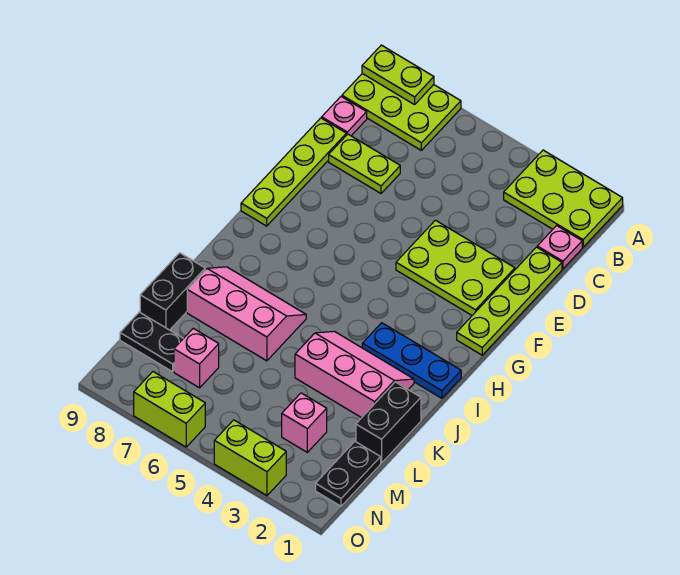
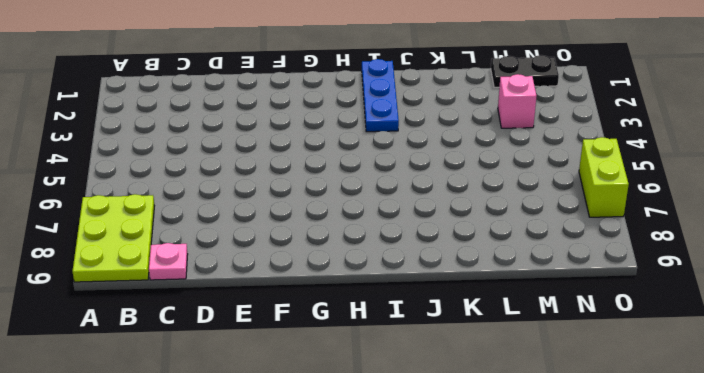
none -> lime plate A1:B3 level 1
none -> pink plate C1 level 1
none -> lime plate D1:G1 level 1

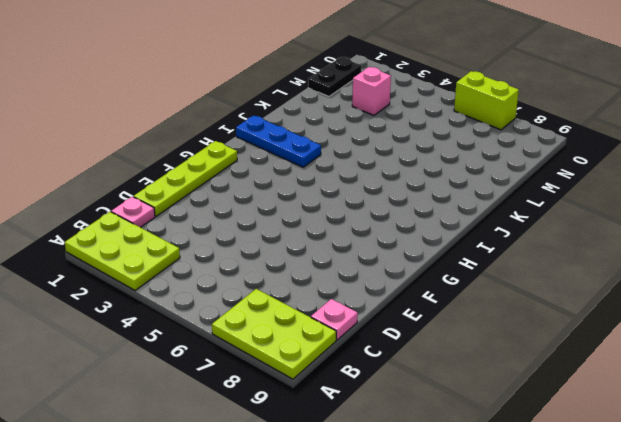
none -> lime plate D7:D8 level 1
none -> lime plate D9:G9 level 1
none -> lime plate E2:F4 level 1

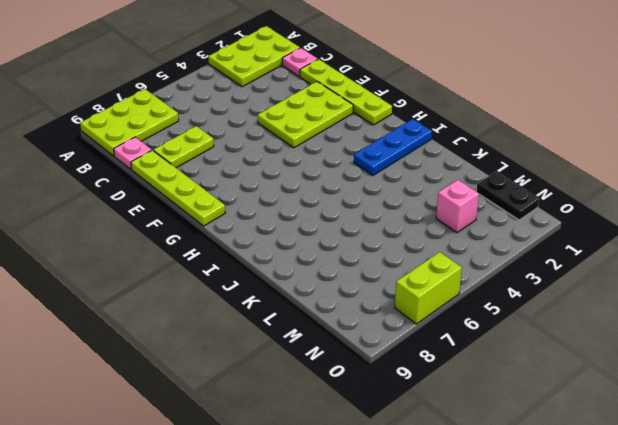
none -> pink slope J2:K4 level 1 top K
none -> pink slope J6:K8 level 1 top K
none -> black brick K1:L1 level 1

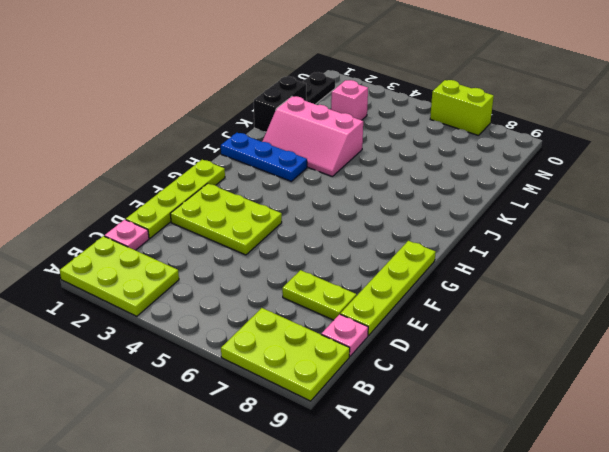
none -> pink slope J6:K8 level 1 top K
none -> black brick K9:L9 level 1
none -> pink brick M7 level 1

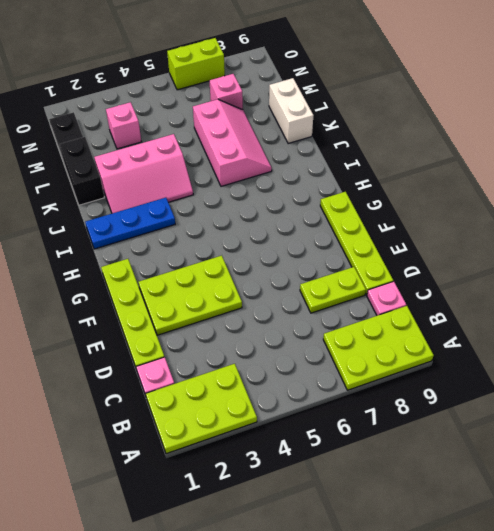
pink slope J6:L7 level 1 top 6 -> pink slope J6:K8 level 1 top K
white brick K9:L9 level 1 -> black brick K9:L9 level 1
none -> black plate M8:M9 level 1
none -> lime brick O3:O4 level 1
none -> lime plate A8:A9 level 2

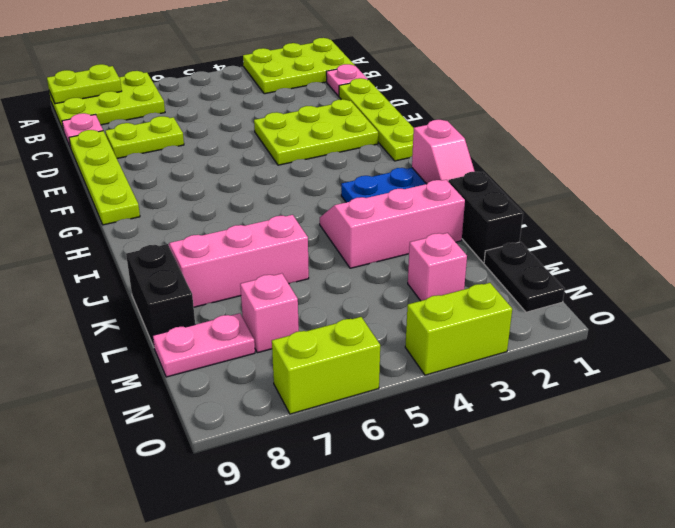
pink slope I1:J1 level 2 top I -> none
pink plate M8:M9 level 1 -> black plate M8:M9 level 1

